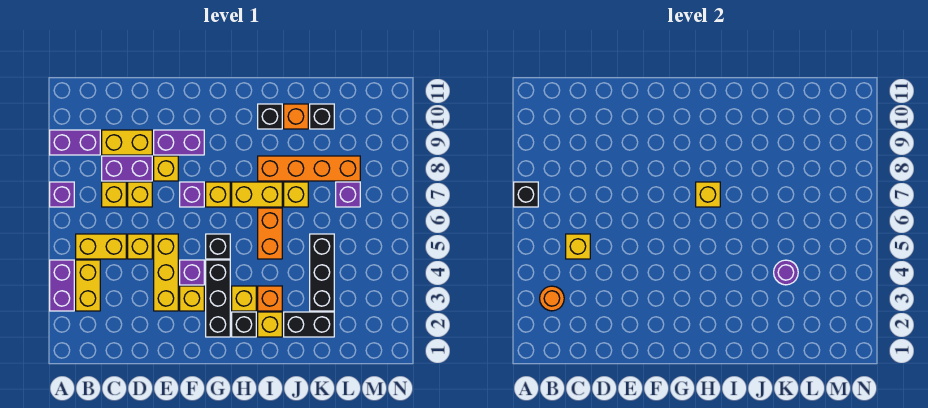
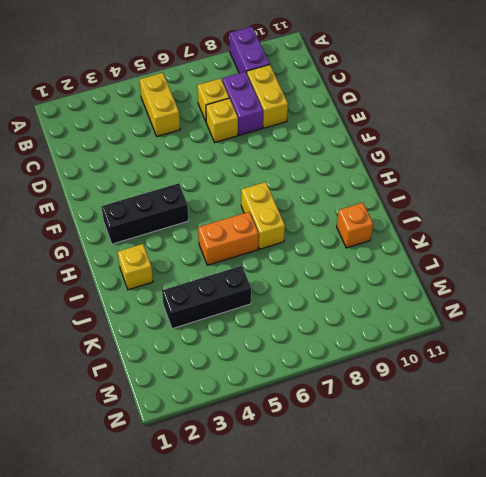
none -> purple brick A3:A4 level 1
none -> purple brick A7 level 1
none -> yellow brick B3:B4 level 1
none -> yellow brick D5 level 1

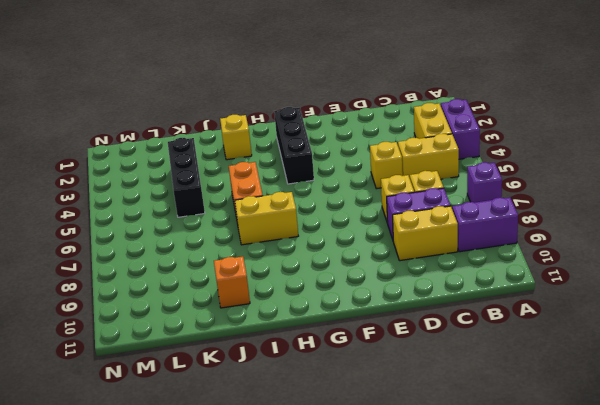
none -> yellow brick E3:E5 level 1
none -> yellow brick E8 level 1
none -> purple brick E9:F9 level 1
none -> yellow brick F3 level 1

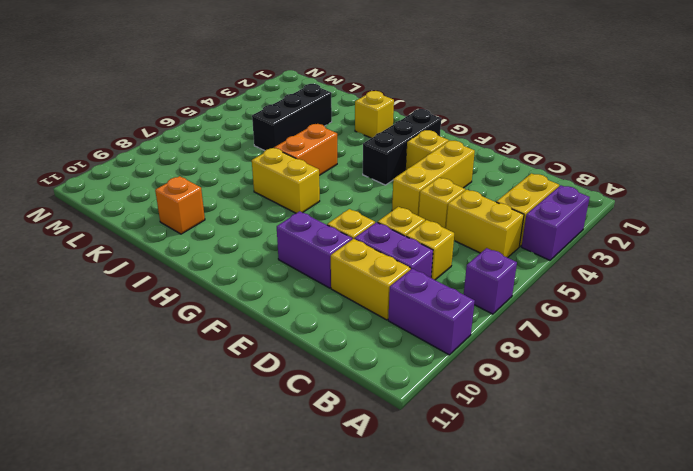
none -> purple brick F4 level 1
none -> purple brick F7 level 1
none -> black brick G5 level 1
none -> yellow brick G7 level 1

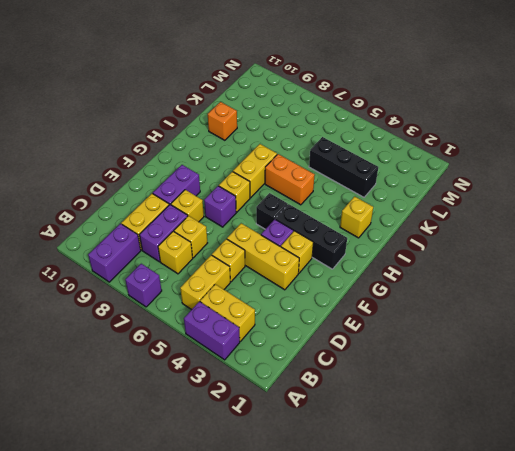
none -> black brick H2 level 1
none -> yellow brick H3 level 1
none -> orange brick I3 level 1
none -> orange brick I8:L8 level 1

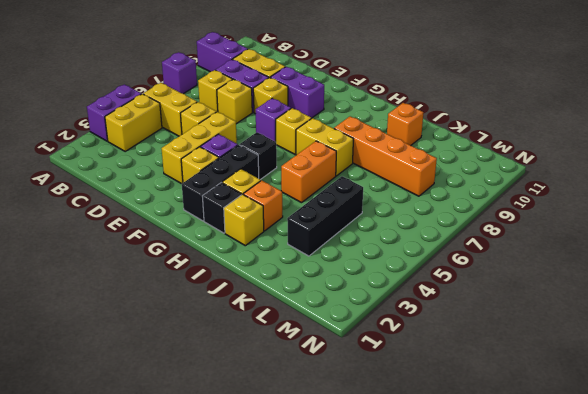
none -> black brick I10 level 1
none -> black brick J2:K2 level 1
none -> yellow brick J7 level 1
none -> black brick K10 level 1

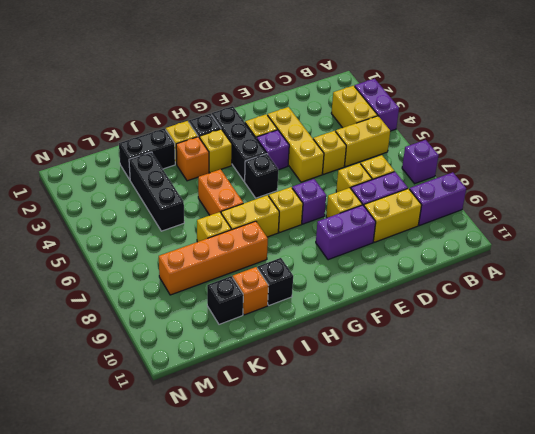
none -> purple brick L7 level 1
none -> black brick A7 level 2
none -> orange round brick B3 level 2
none -> yellow brick C5 level 2

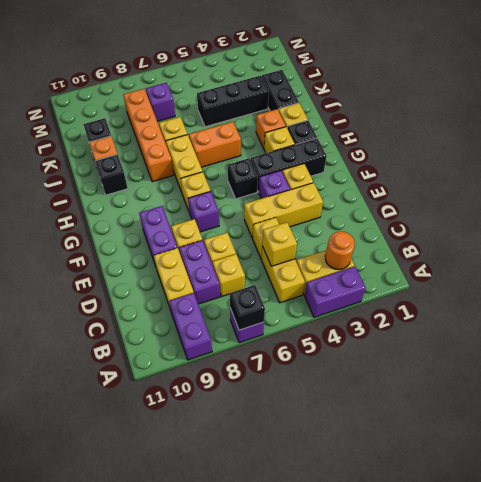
none -> yellow brick H7 level 2
none -> purple round brick K4 level 2

